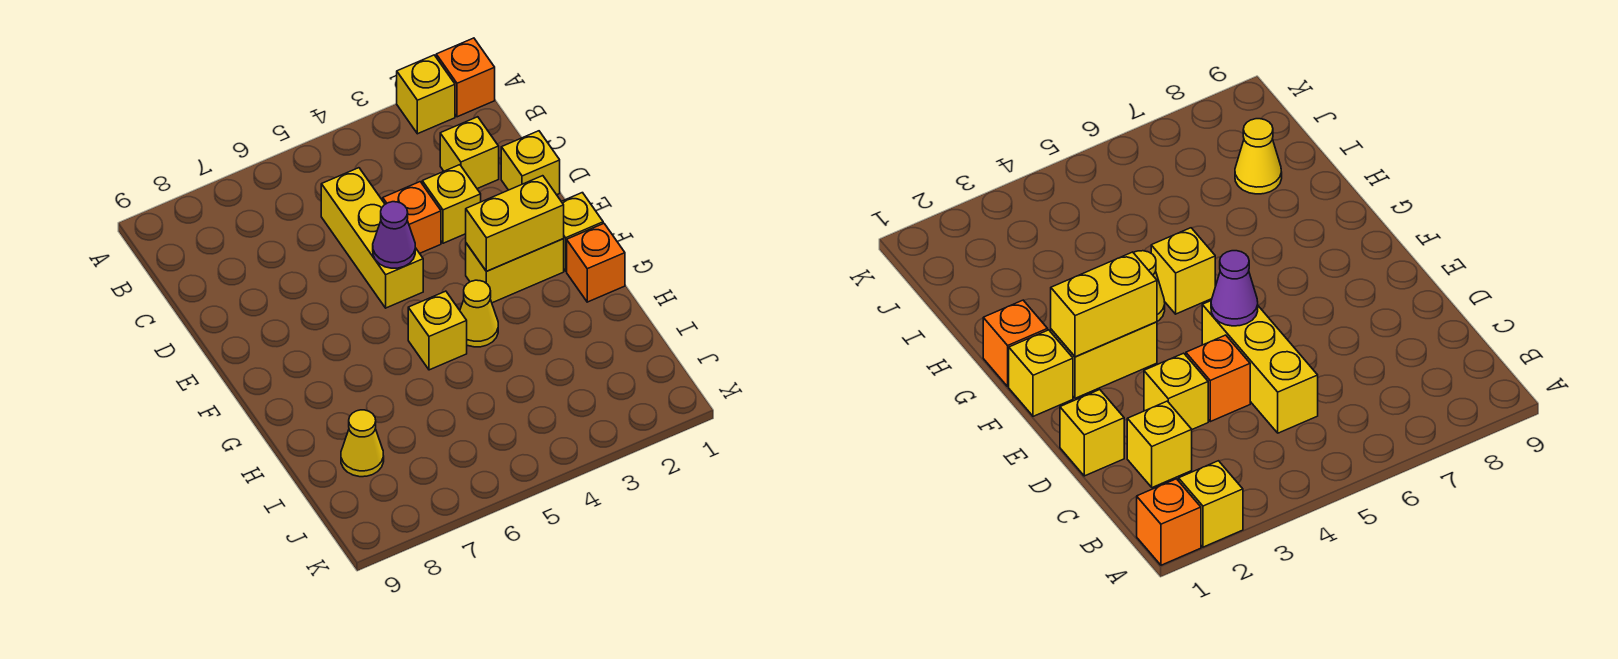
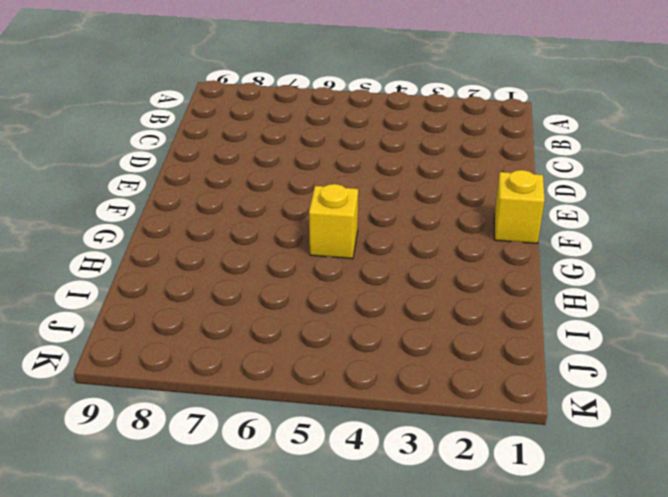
none -> orange brick A1 level 1
none -> yellow brick A2 level 1
none -> yellow brick C2 level 1

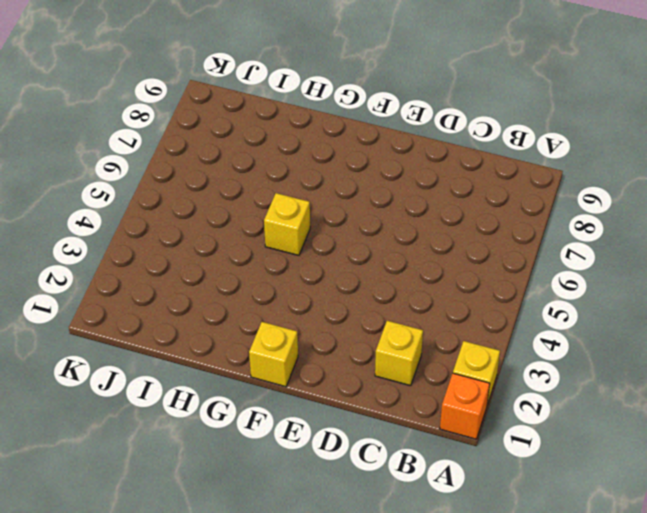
none -> yellow brick C5:E5 level 1
none -> yellow brick D1 level 1
none -> yellow brick D3 level 1

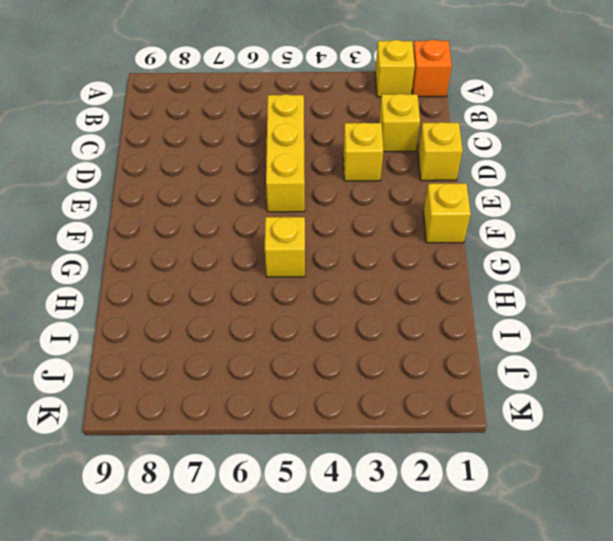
none -> orange brick D4 level 1
none -> yellow brick F2:F3 level 1
none -> orange brick G1 level 1

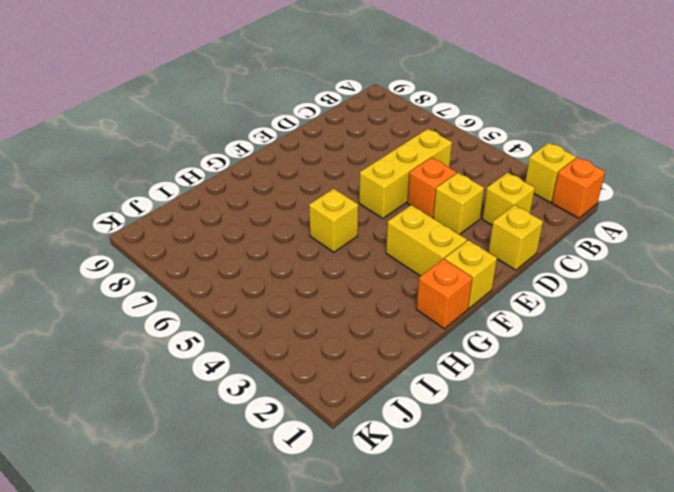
none -> yellow cone G4 level 1
none -> yellow cone I8 level 1
none -> purple cone E5 level 2

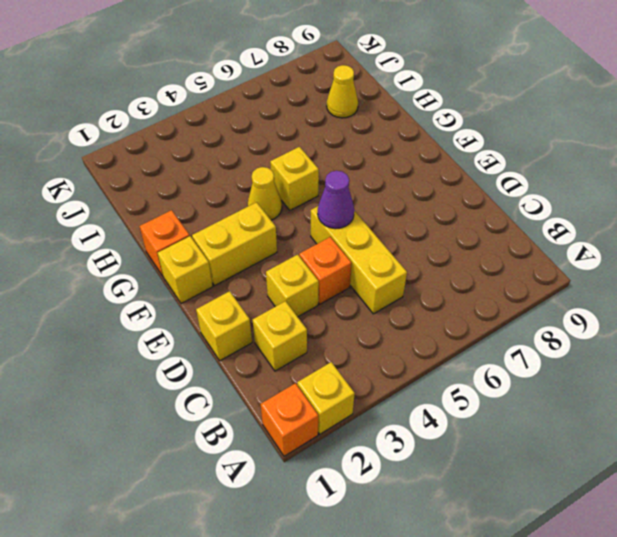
none -> yellow brick F2:F3 level 2

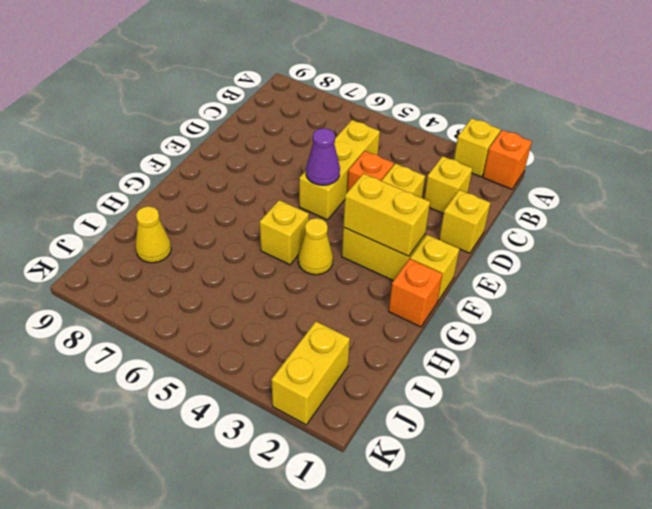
yellow brick J2:K2 level 1 -> none

